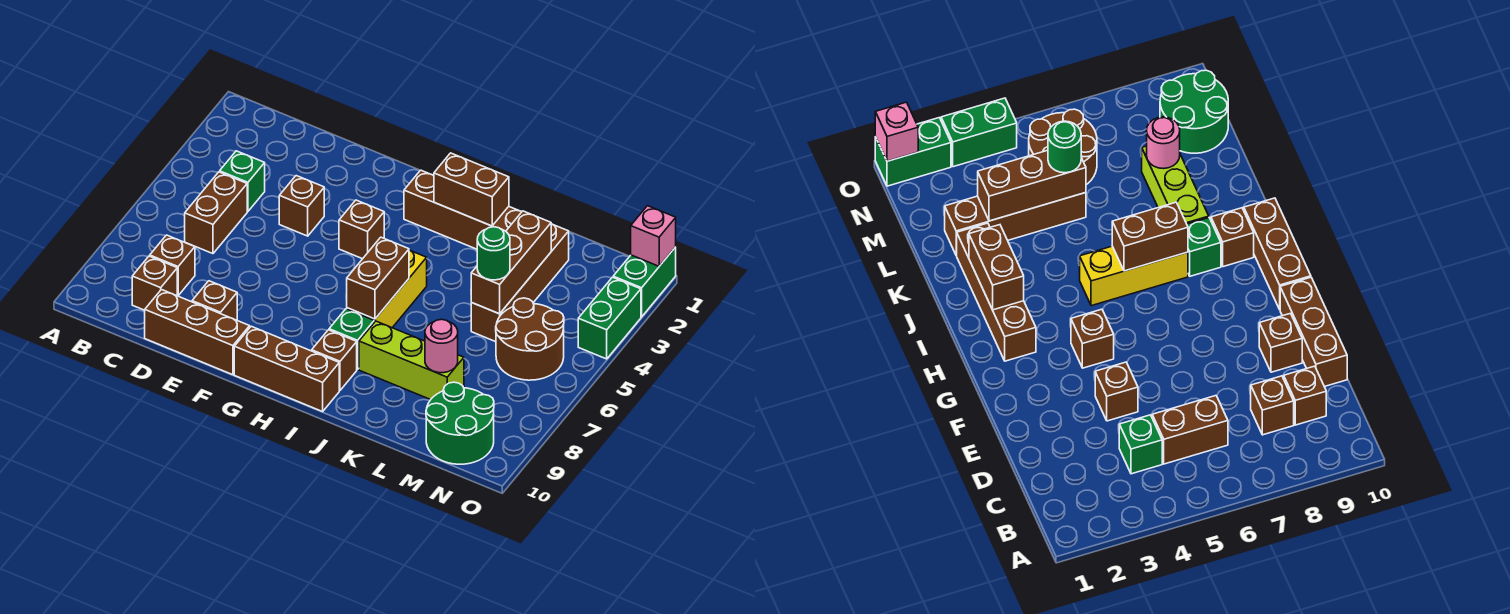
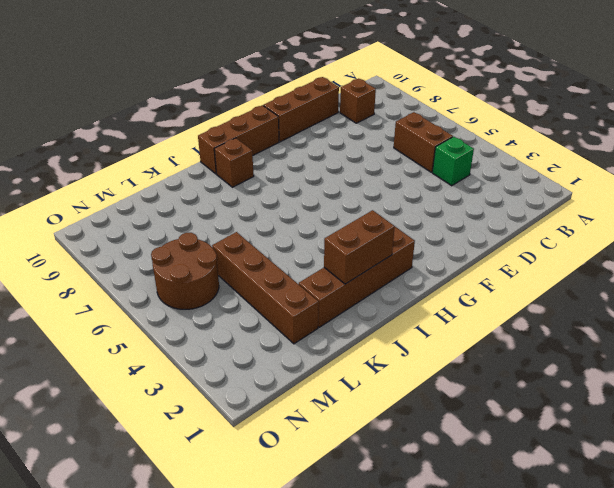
none -> brown brick C8 level 1
none -> brown brick E4 level 1
none -> brown brick E9 level 1

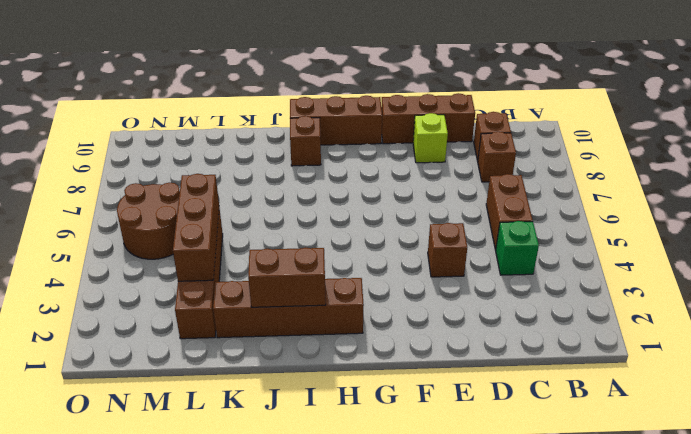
lime brick E9 level 1 -> brown brick E9 level 1
none -> brown brick G4 level 1
none -> yellow brick I5:I7 level 1
none -> green brick I8 level 1

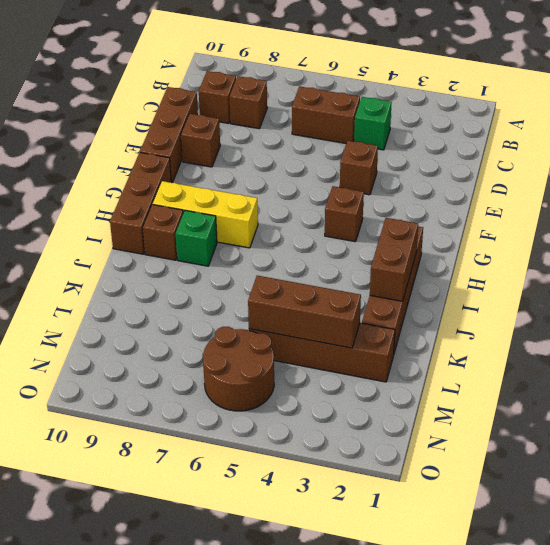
yellow brick H7:H9 level 1 -> yellow brick I5:I7 level 1
none -> lime brick J8:L8 level 1
none -> green round brick M9:N10 level 1
none -> green brick O1:O2 level 1

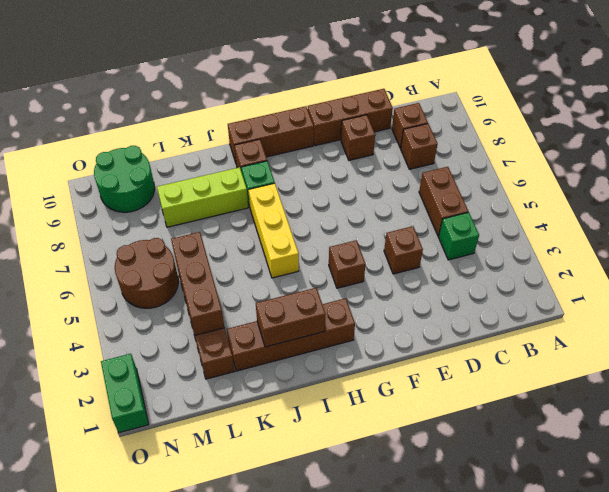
none -> green brick O3:O4 level 1
none -> brown brick I6:I7 level 2
none -> pink round brick L8 level 2

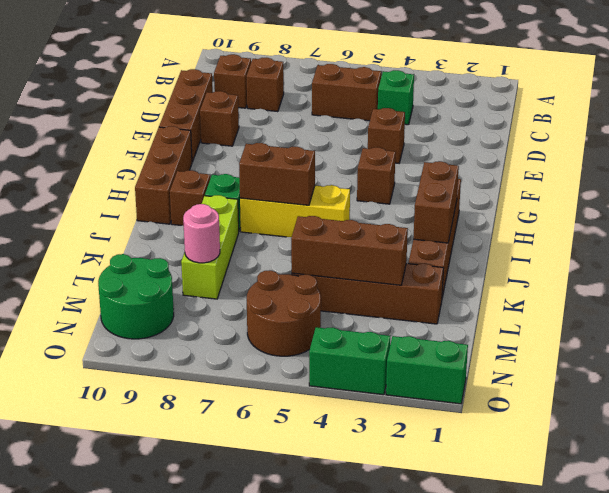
none -> pink brick O1 level 2
none -> green round brick L5 level 3

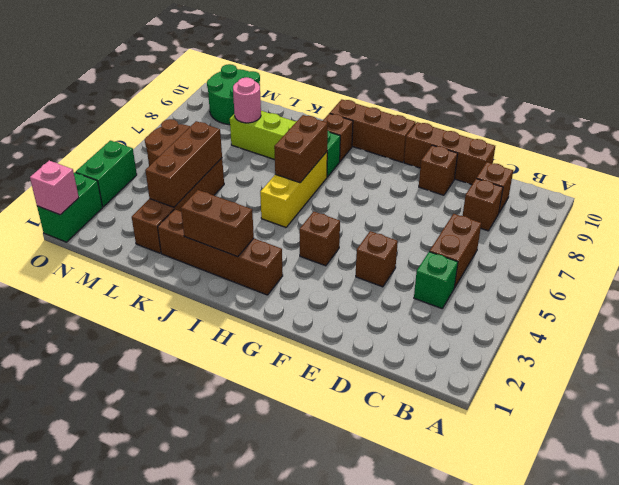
none -> green round brick L5 level 3

